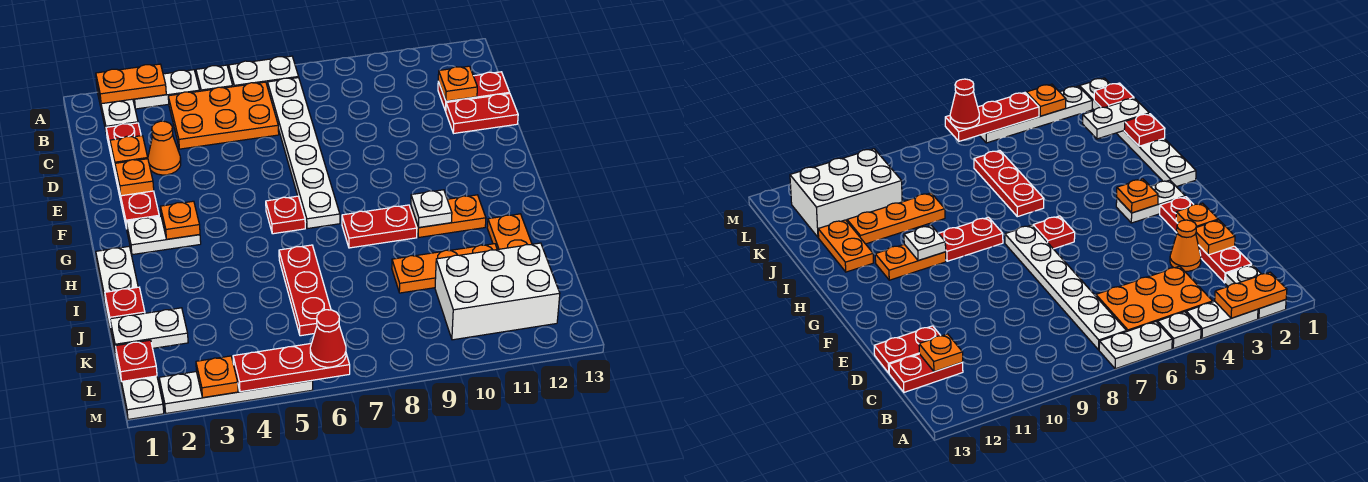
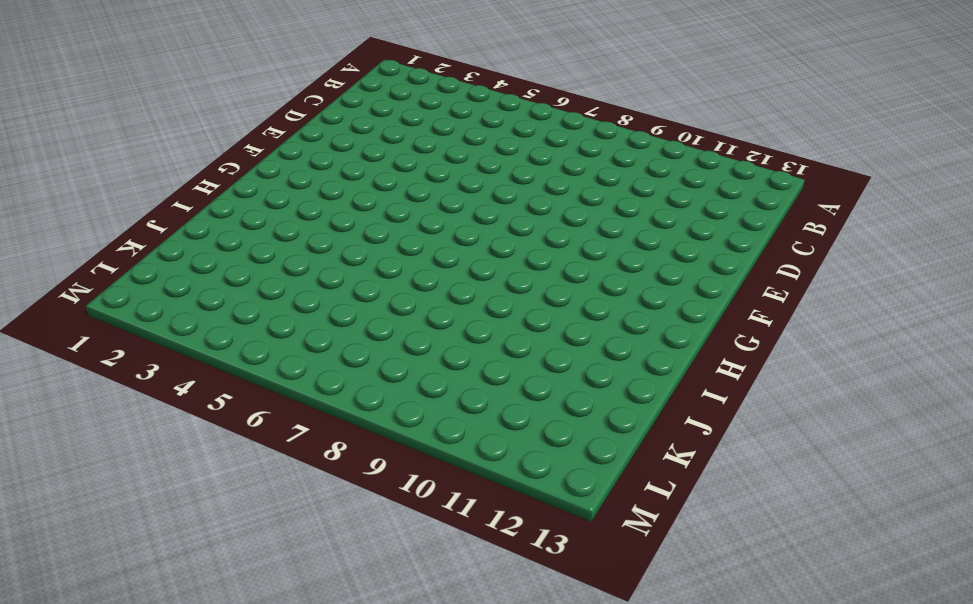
none -> white plate A2:B2 level 1
none -> white plate A3:A4 level 1
none -> white plate A5 level 1
none -> white plate A6:A7 level 1

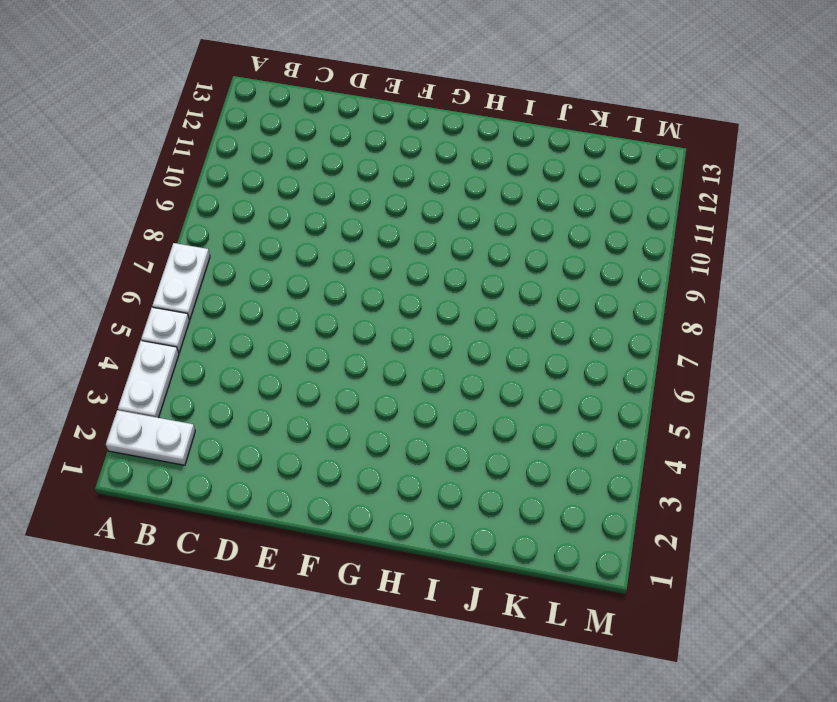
none -> orange plate B4:C6 level 1
none -> white plate B7:G7 level 1
none -> red plate C2:F2 level 1
none -> red plate C12:C13 level 1

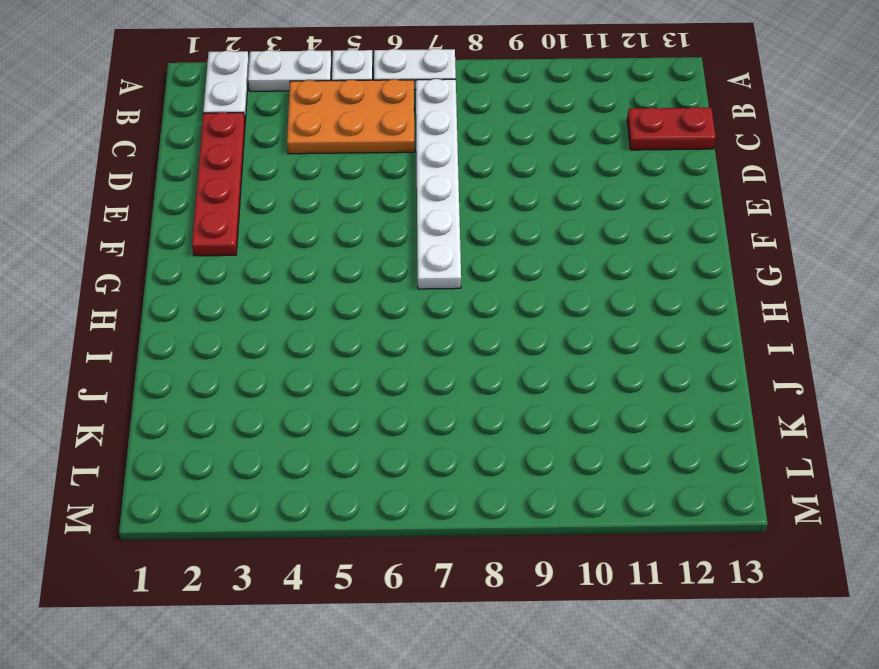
none -> orange cone D3 level 1
none -> red plate D12:D13 level 1
none -> white plate G2:G3 level 1
none -> red plate G6 level 1

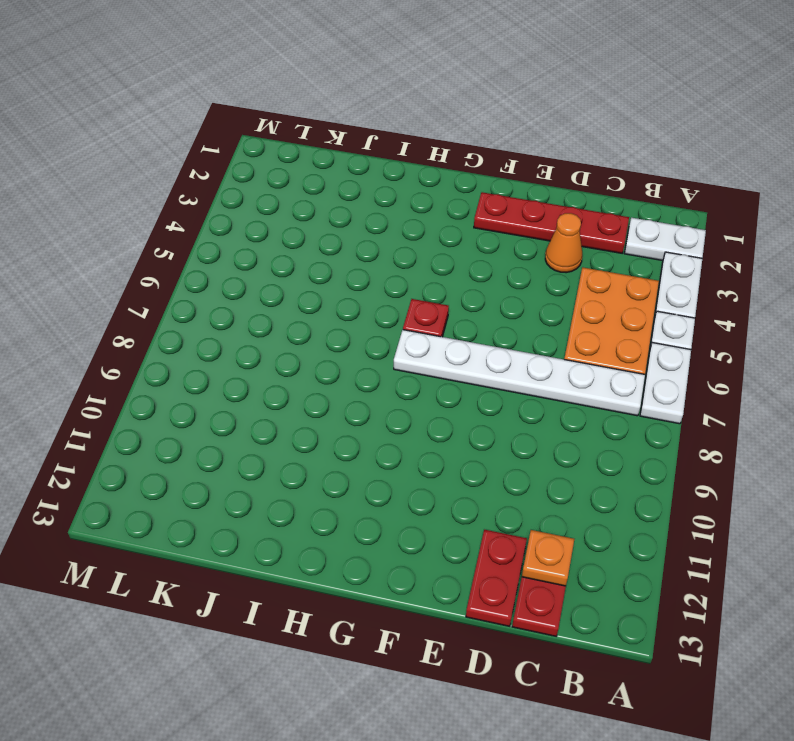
none -> white plate G2:G3 level 1
none -> white plate H1:M1 level 1
none -> red plate H8:H9 level 1
none -> orange plate H10:H11 level 1

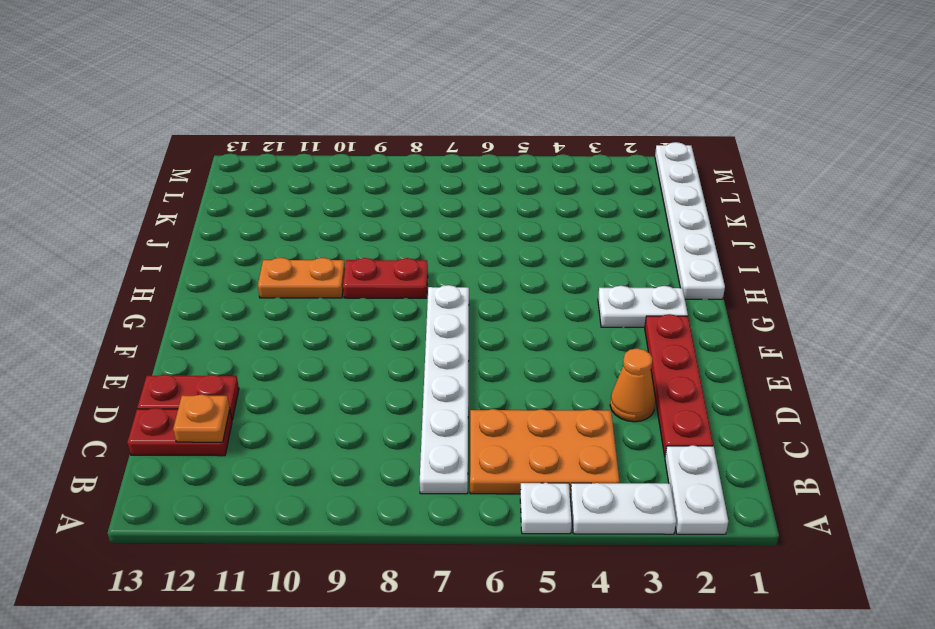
none -> white plate A6:A7 level 1
none -> red plate G6 level 1
none -> red plate I6:K6 level 1
none -> orange plate I12:J12 level 1

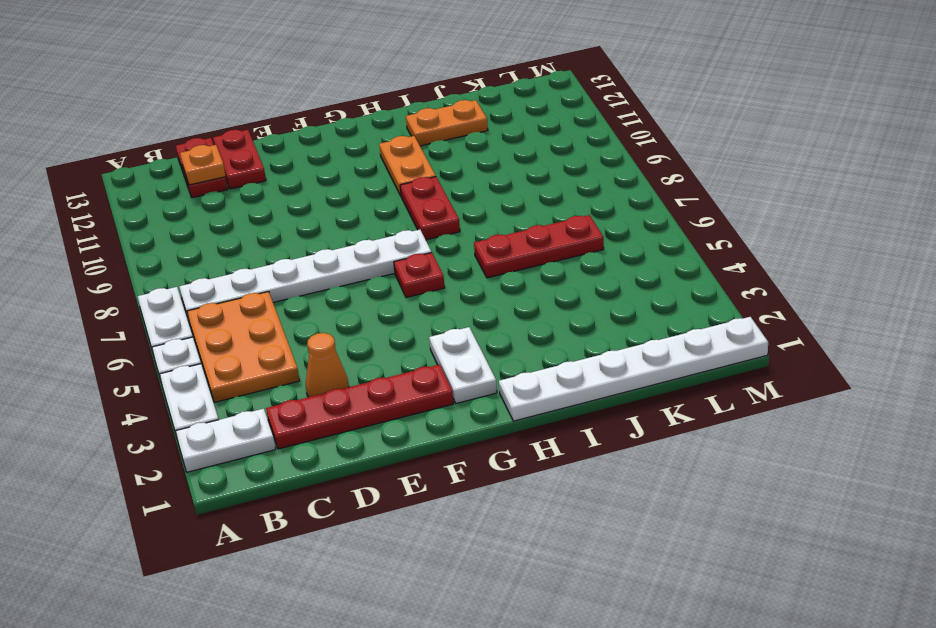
none -> orange plate J9:J11 level 1
none -> white brick K10:L12 level 1
none -> white plate M2:M5 level 1
none -> orange plate A2:A3 level 2

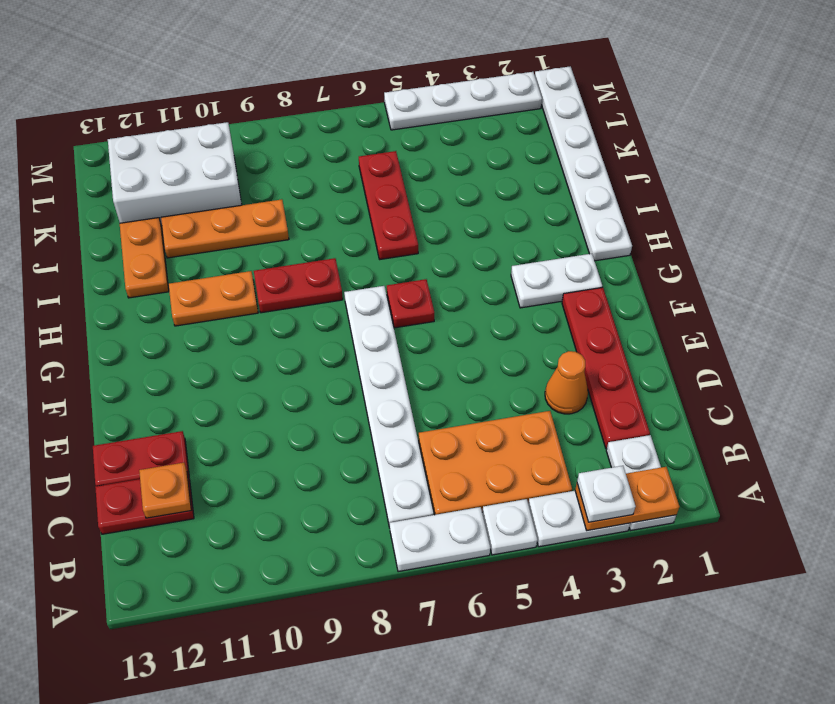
white plate A3 level 3 -> white plate H10 level 2
none -> orange plate D2 level 2
none -> orange plate E2 level 2
none -> orange plate G3 level 2
none -> red plate J1 level 2

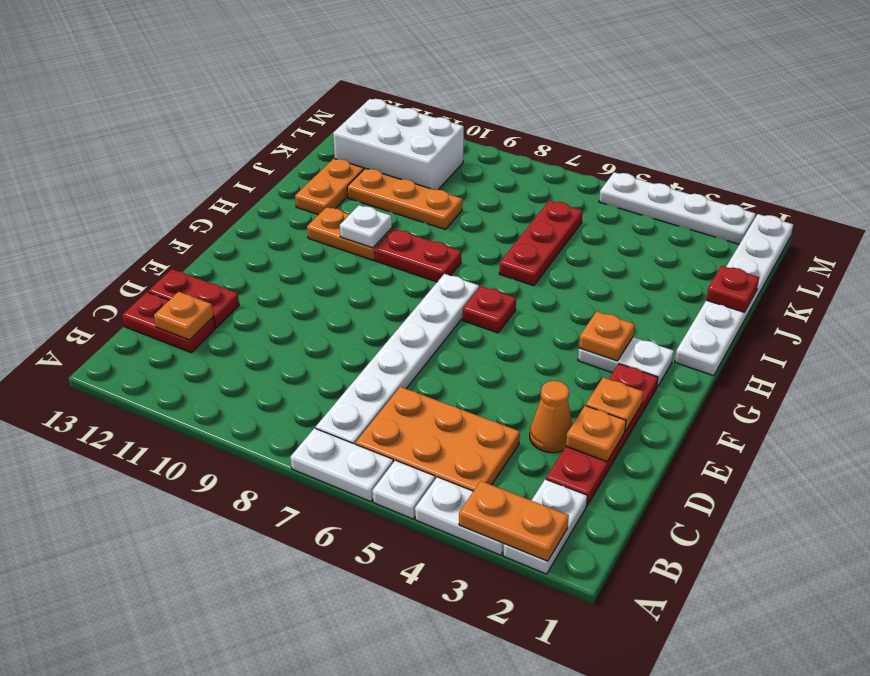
none -> white plate K1:K2 level 2
none -> red plate L1 level 2
none -> orange plate M3 level 2
none -> red plate M4:M6 level 2

